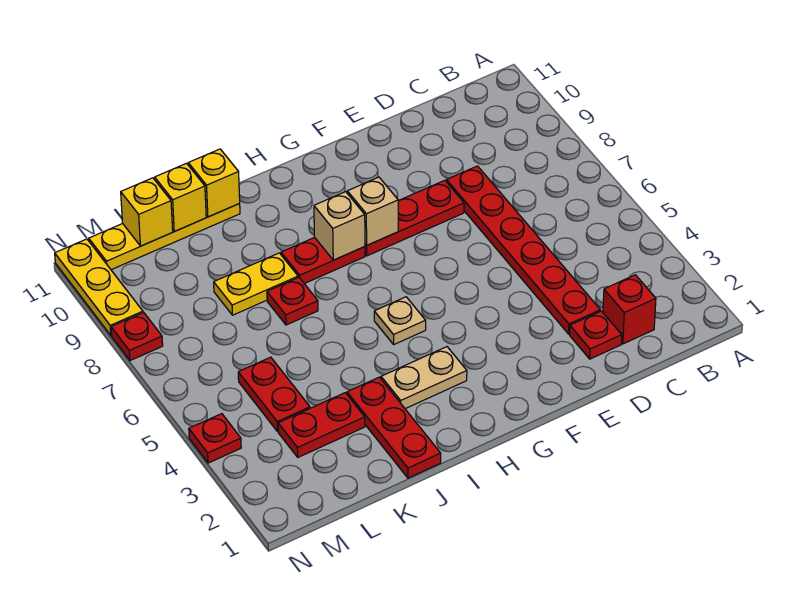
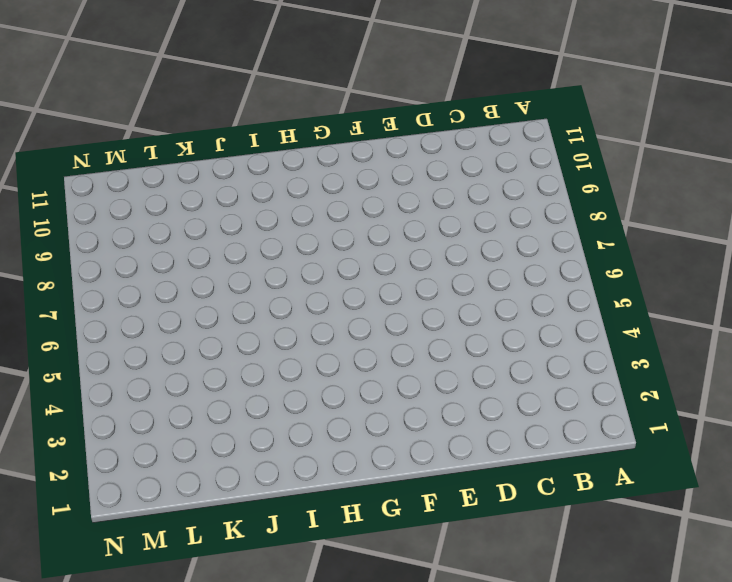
none -> red brick C2 level 1
none -> red plate D2 level 1
none -> red plate D3:D8 level 1

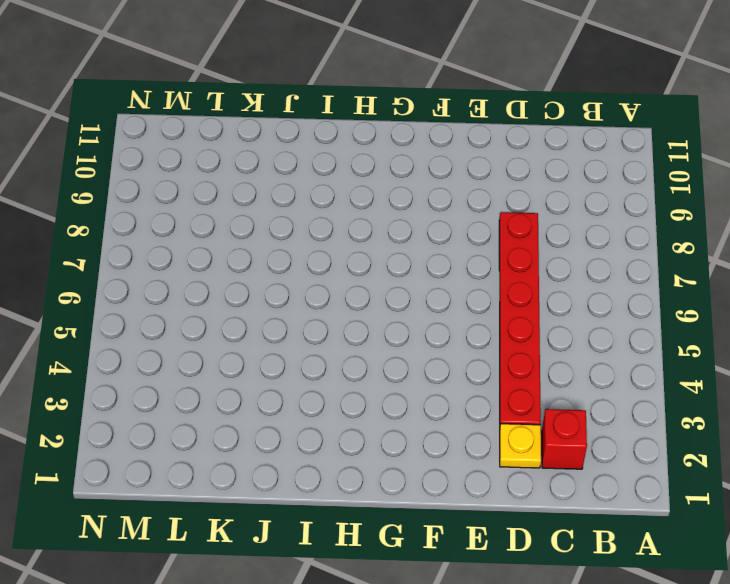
yellow plate D2 level 1 -> red plate D2 level 1
none -> red plate E8:G8 level 1
none -> tan plate H3:I3 level 1
none -> tan plate H5 level 1

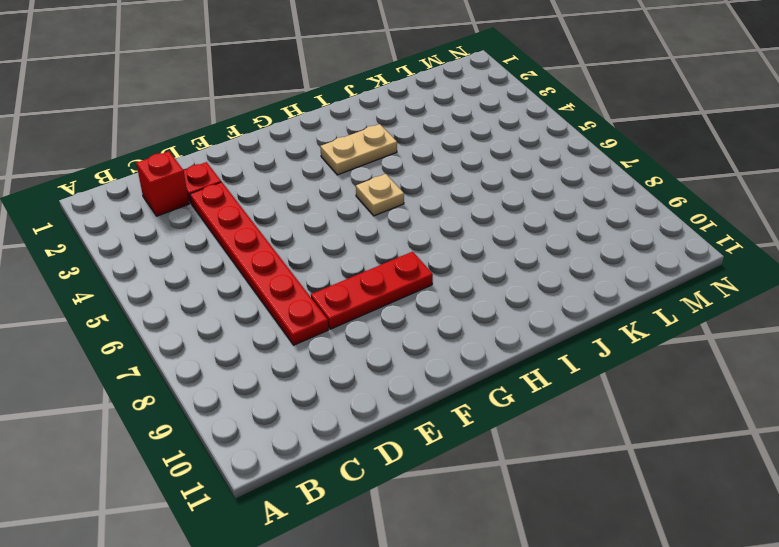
none -> red plate H8:I8 level 1
none -> red plate J1:J3 level 1
none -> red plate J7 level 1

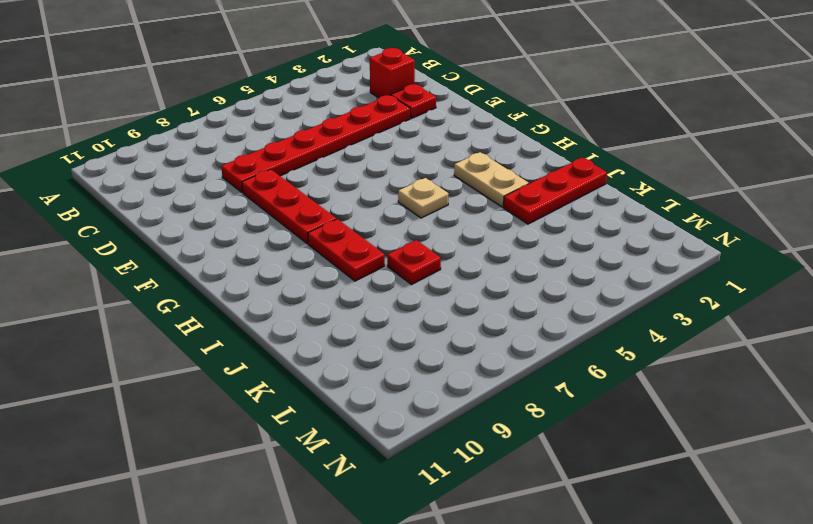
none -> yellow plate J8:K8 level 1
none -> yellow plate J11:M11 level 1
none -> red plate K3:L3 level 1

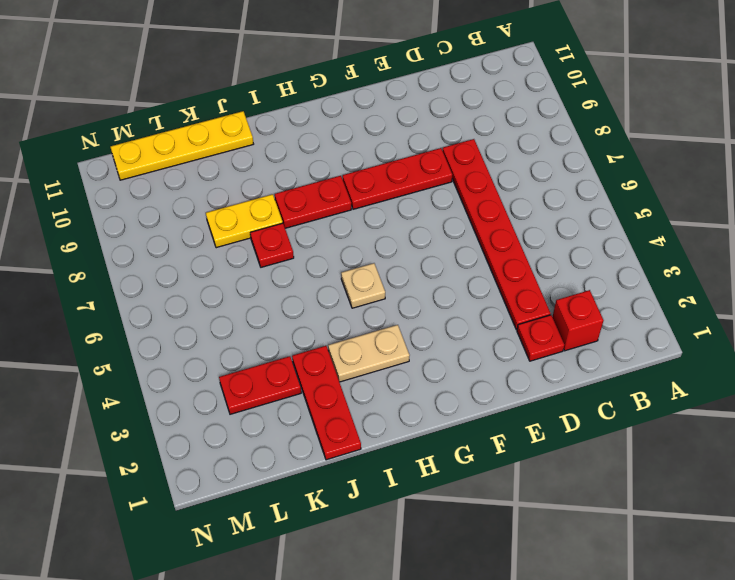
none -> red plate L4:L5 level 1
none -> red plate N4 level 1
none -> red plate N8 level 1

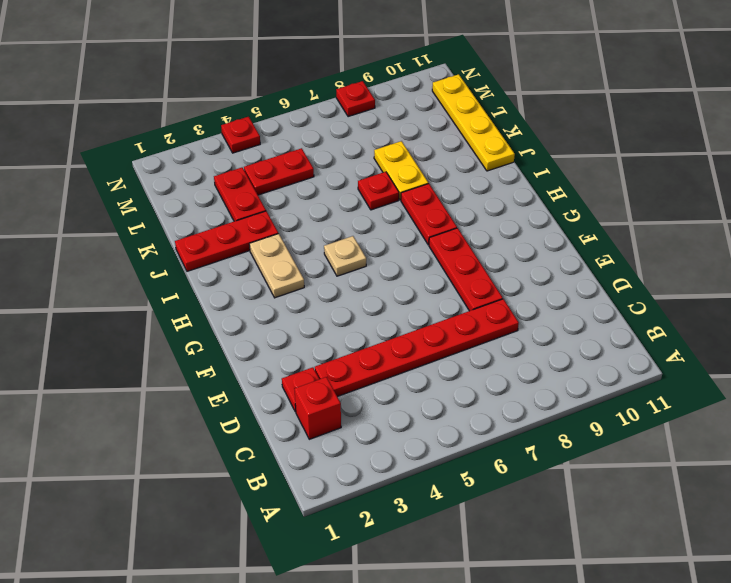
none -> yellow plate N9:N11 level 1
none -> tan brick G8 level 2
none -> tan brick H8 level 2

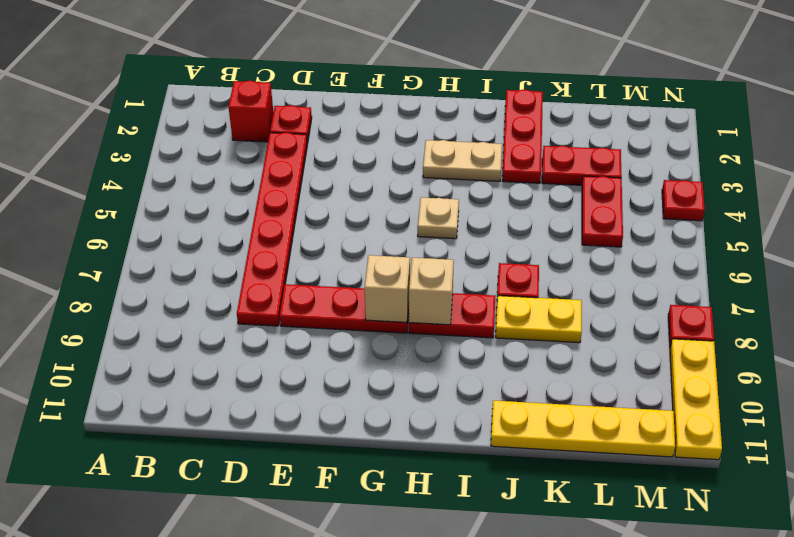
none -> yellow brick J11 level 2
none -> yellow brick K11 level 2
none -> yellow brick L11 level 2

